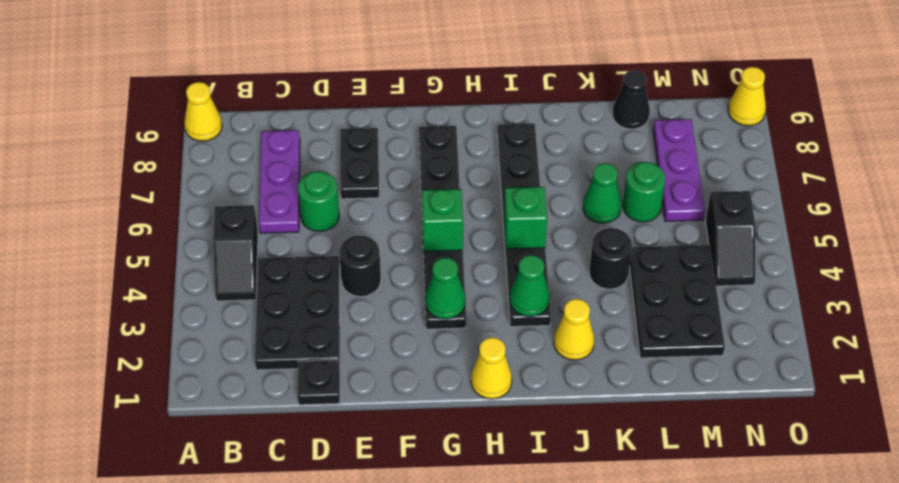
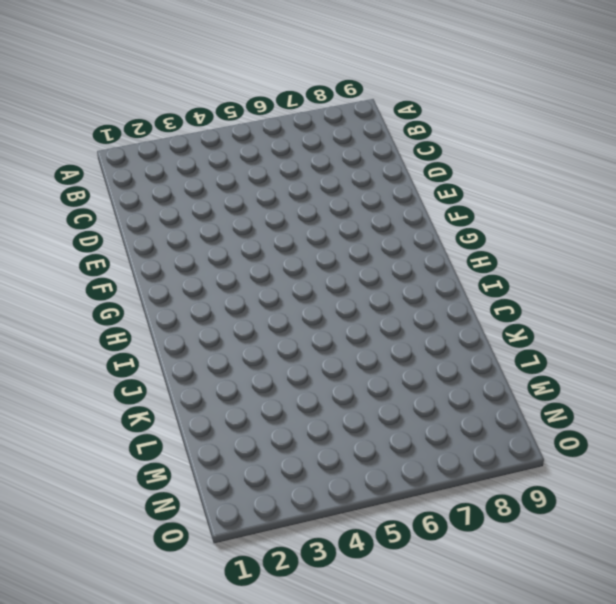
none -> yellow cone A9 level 1
none -> black slope B4:B5 level 1 top 5
none -> black plate C2:D4 level 1

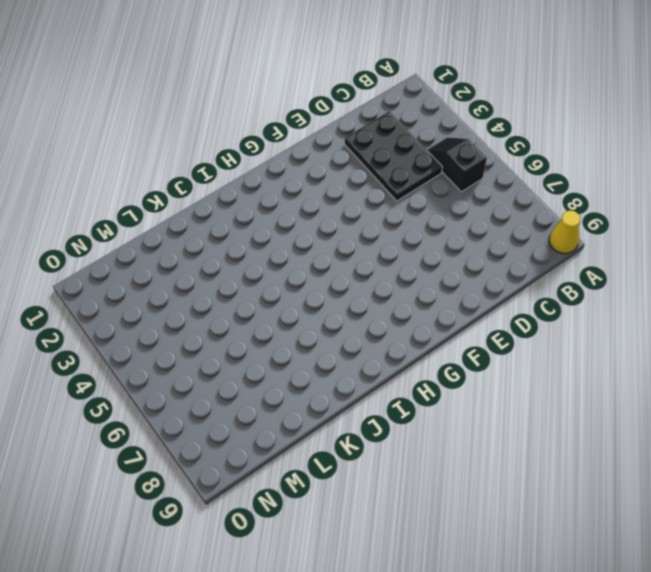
none -> purple plate C6:C8 level 1
none -> black plate D1 level 1
none -> green round brick D6 level 1

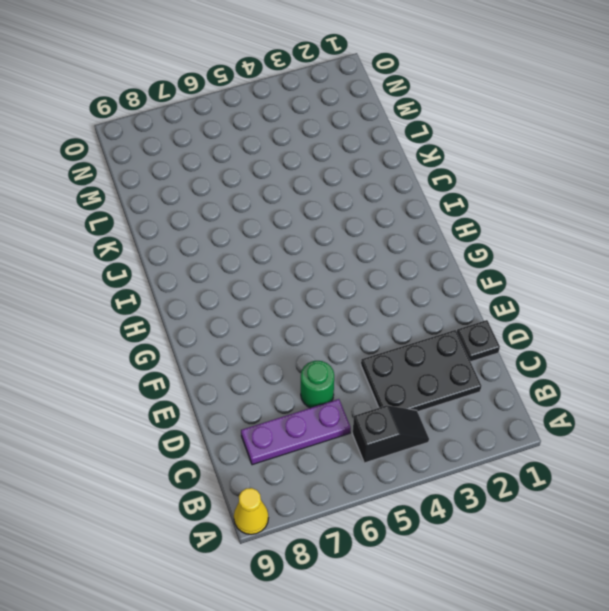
none -> black round brick E4 level 1
none -> black plate E7:E8 level 1
none -> black plate G3:G8 level 1

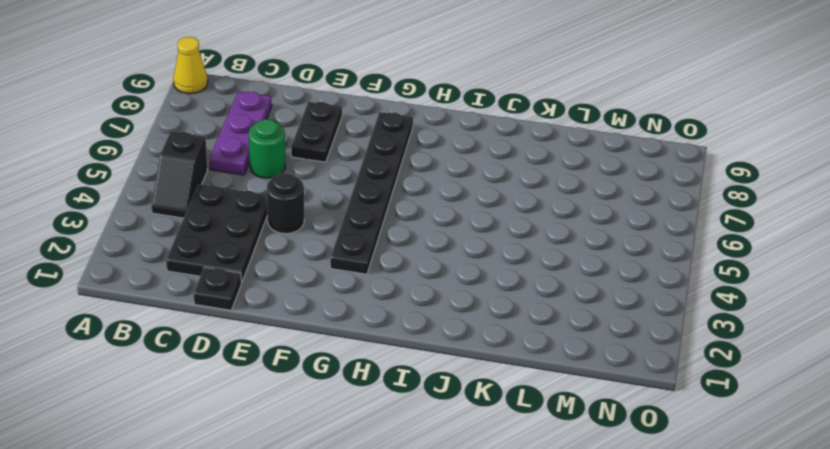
none -> yellow cone H1 level 1
none -> black plate I3:I8 level 1
none -> yellow cone J2 level 1

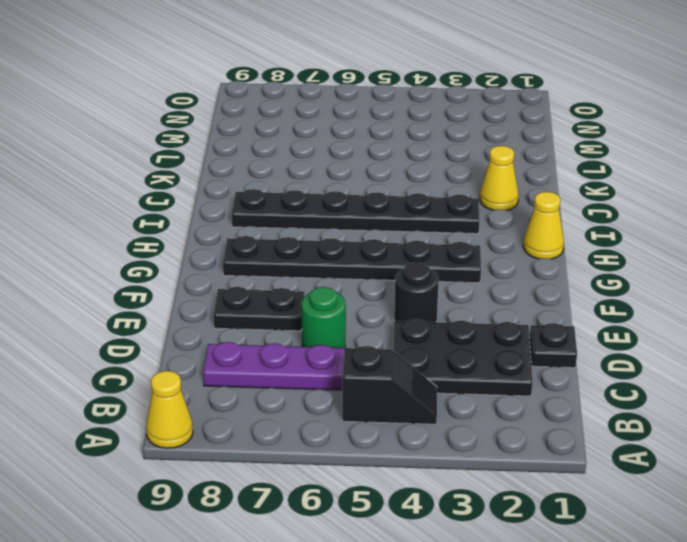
none -> black round brick K4 level 1
none -> green cone K6 level 1
none -> black plate L2:M4 level 1

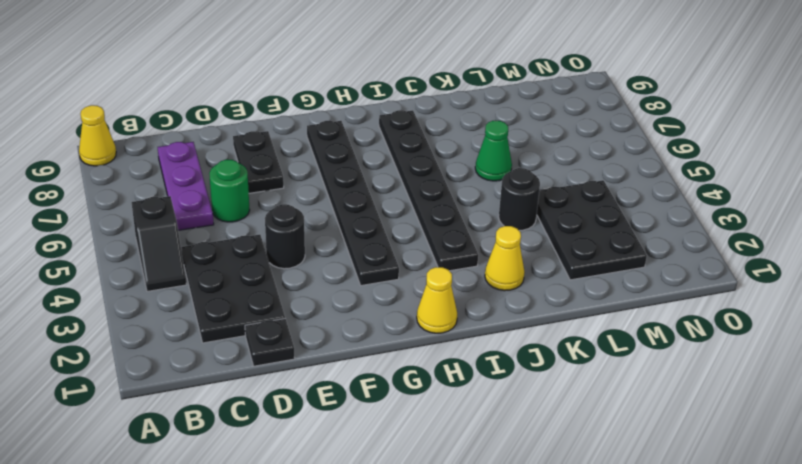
none -> green round brick L6 level 1
none -> black cone L9 level 1
none -> purple plate M6:M8 level 1

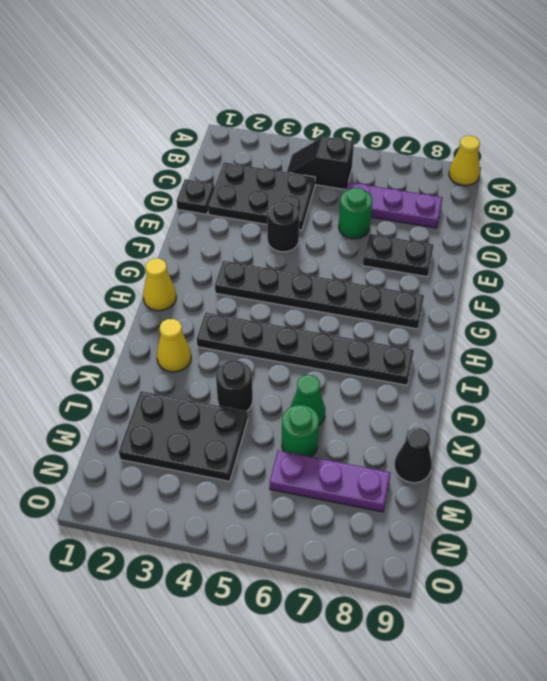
none -> black slope N4:N5 level 1 top 5
none -> yellow cone O9 level 1
none -> green cone G3 level 2

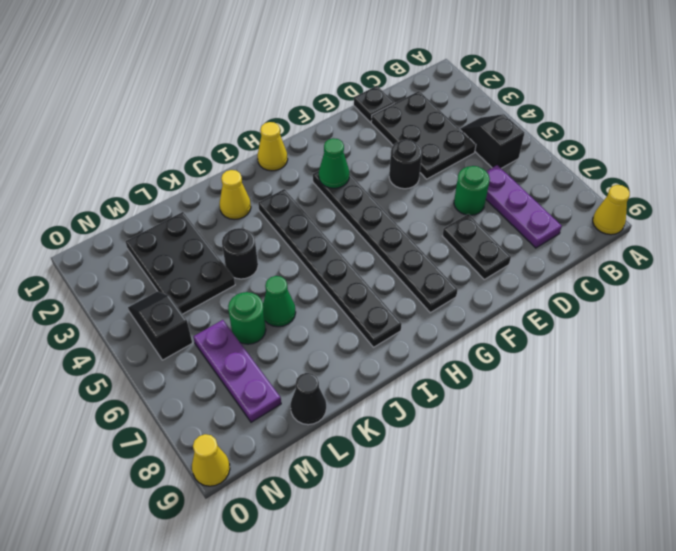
none -> green brick G5 level 2
none -> green cone I3 level 2
none -> green brick I5 level 2

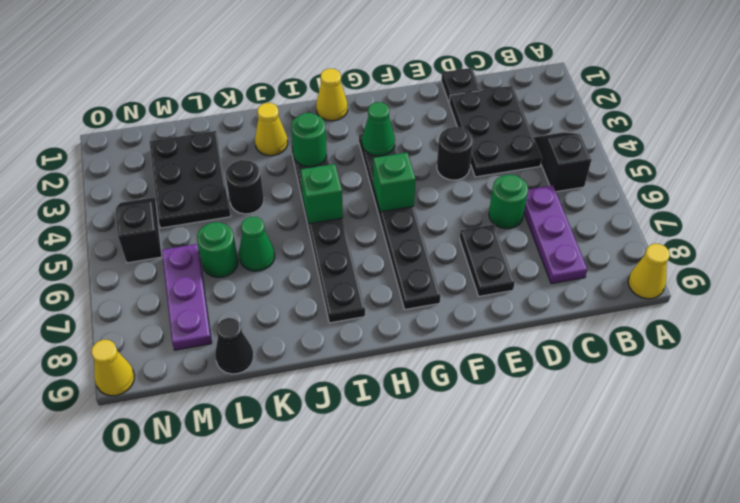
green round brick I3 level 2 -> green cone I3 level 2

